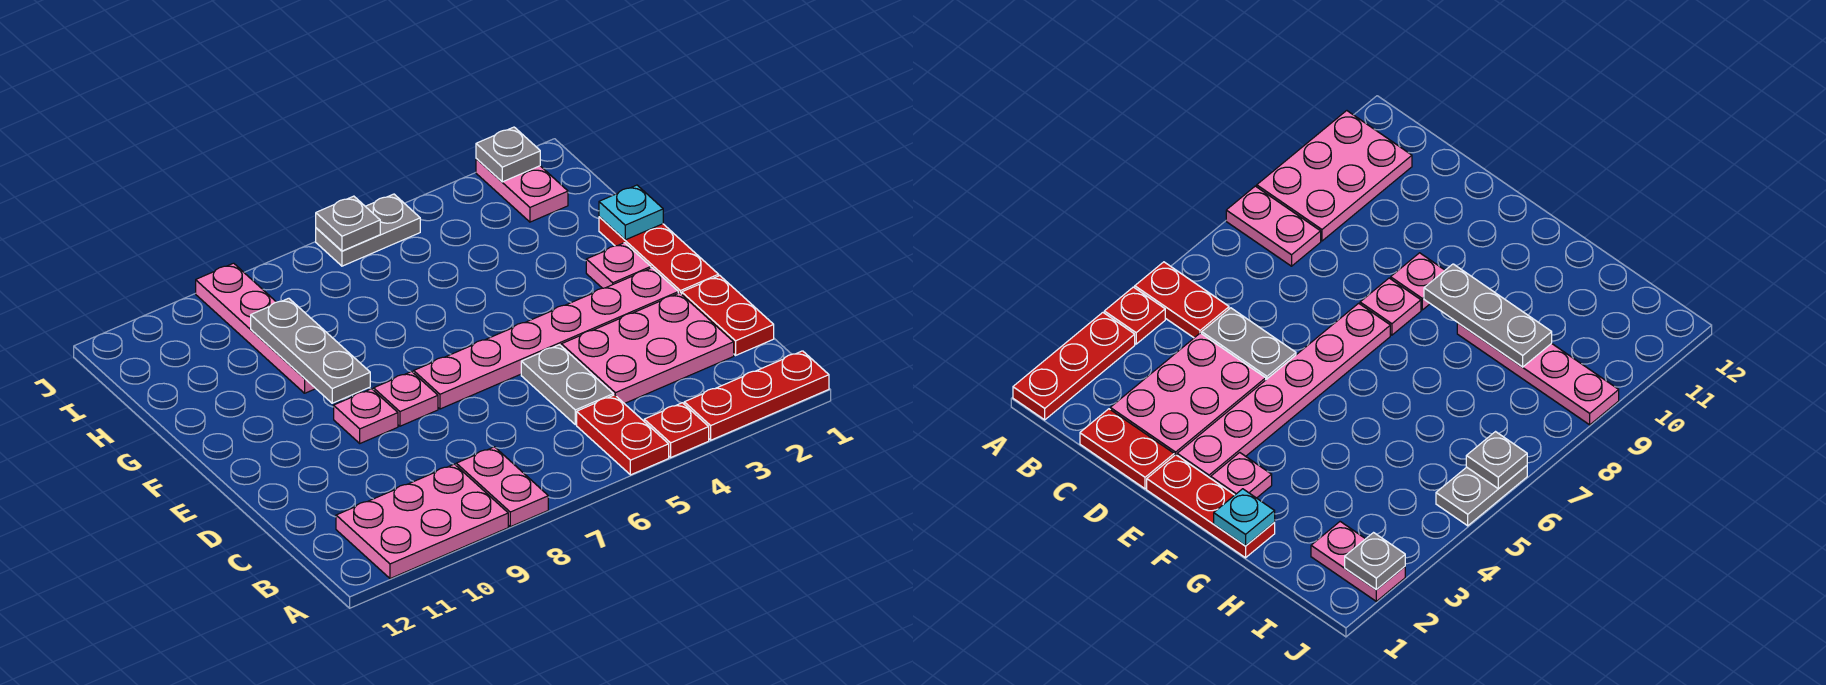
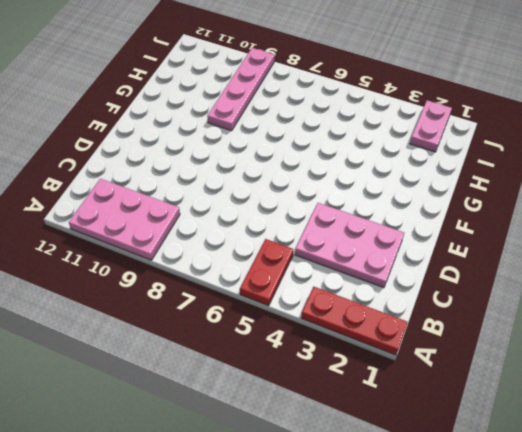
none -> red plate A4 level 1
none -> pink plate A8:B8 level 1
none -> red plate C1:D1 level 1

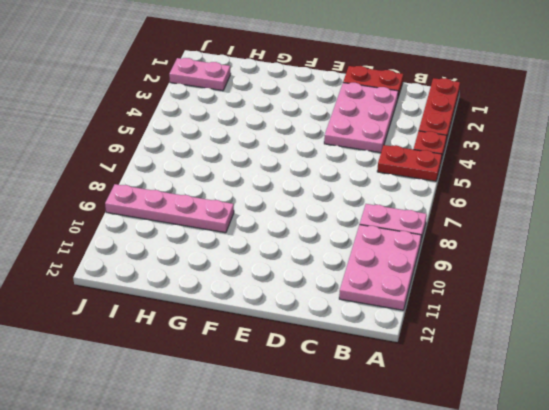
none -> grey plate C5:D5 level 1
none -> red plate E1:G1 level 1
none -> pink plate E2:E7 level 1

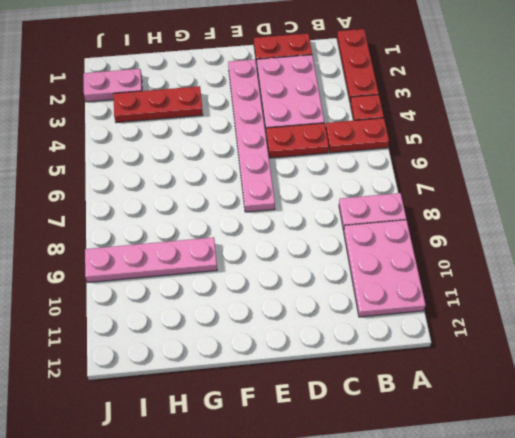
red plate C5:D5 level 1 -> grey plate C5:D5 level 1
red plate G3:I3 level 1 -> red plate E1:G1 level 1
none -> pink plate E8 level 1
none -> pink plate E9 level 1
none -> pink plate F2 level 1

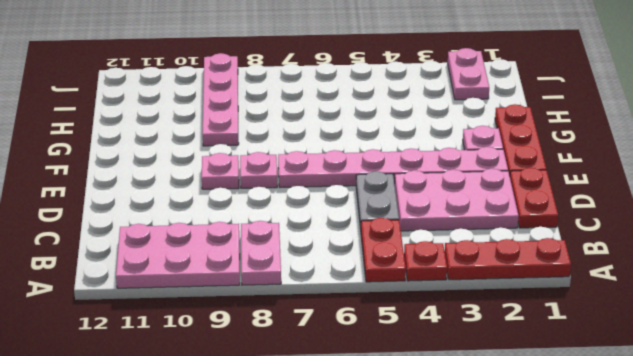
none -> grey plate J5:J6 level 1
none -> grey plate F9:H9 level 2
none -> cyan plate G1 level 2

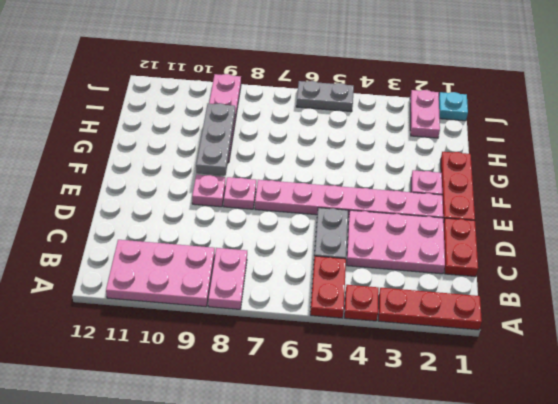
cyan plate J1 level 1 -> cyan plate G1 level 2
none -> grey plate J2 level 2
none -> grey plate J6 level 2

